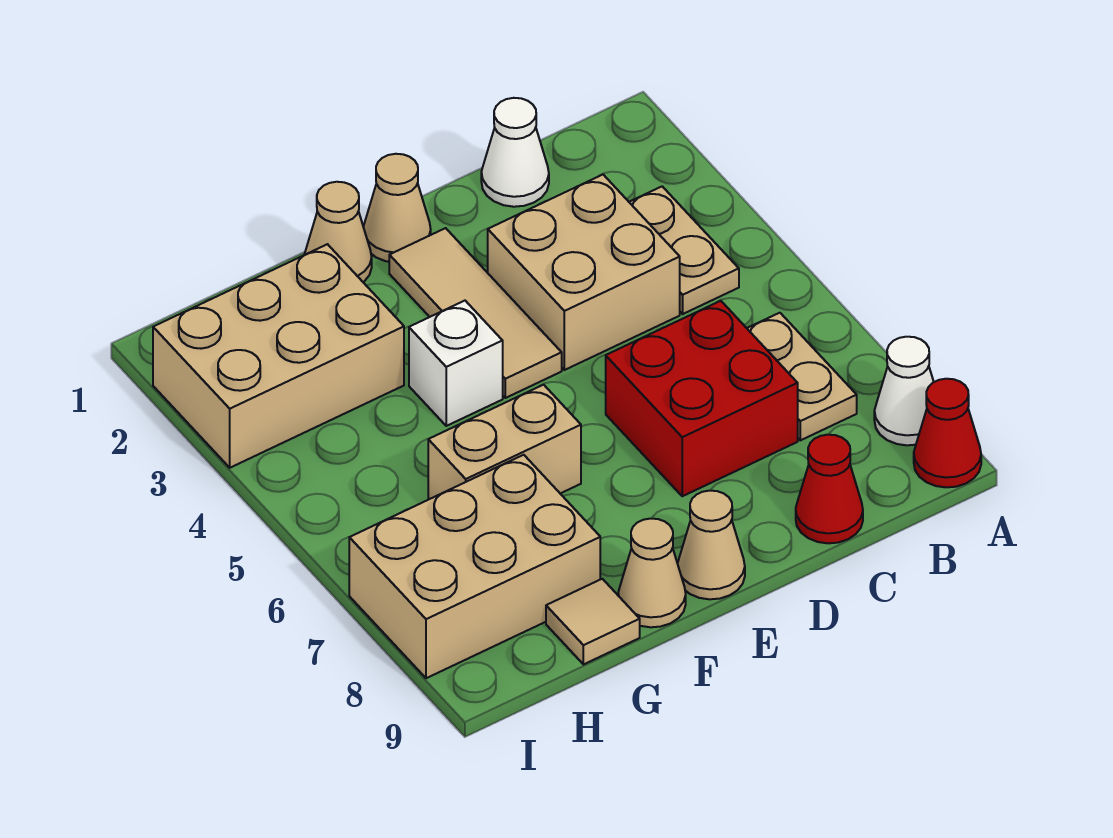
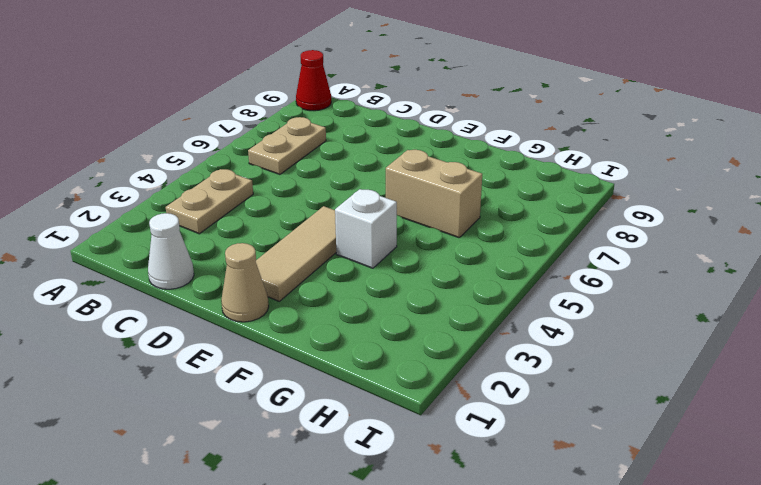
none -> white cone A8 level 1
none -> tan brick C3:D4 level 1
none -> red brick C6:D7 level 1

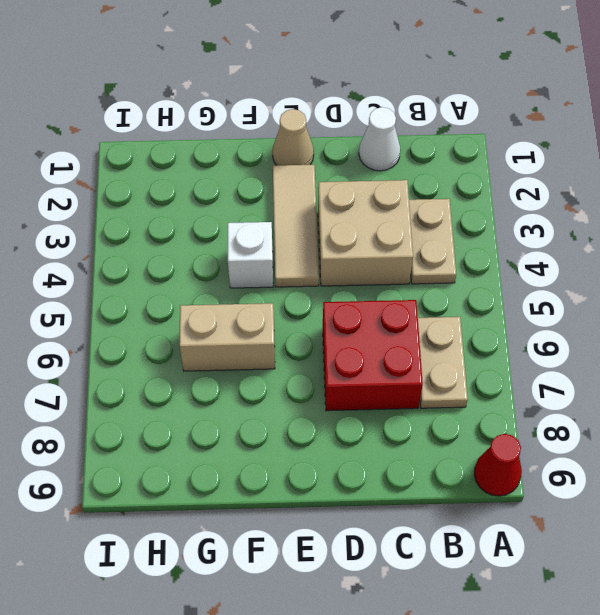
none -> white cone A8 level 1
none -> red cone C9 level 1
none -> tan cone E9 level 1

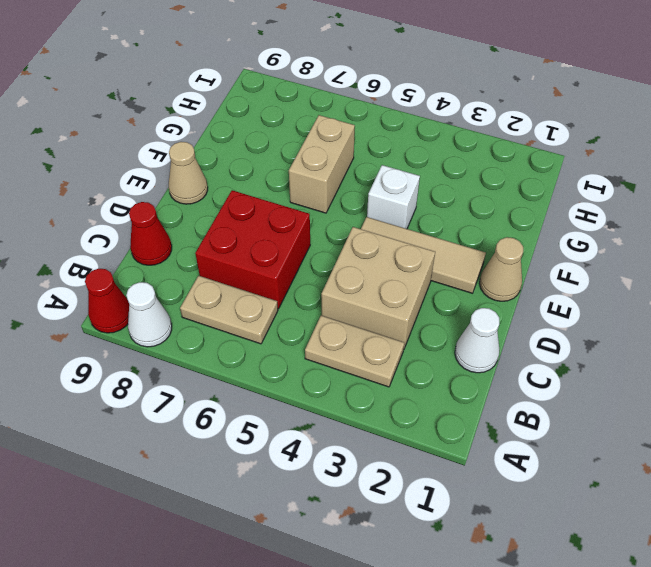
none -> tan cone F1 level 1
none -> tan cone F9 level 1
none -> tan brick G2:I3 level 1

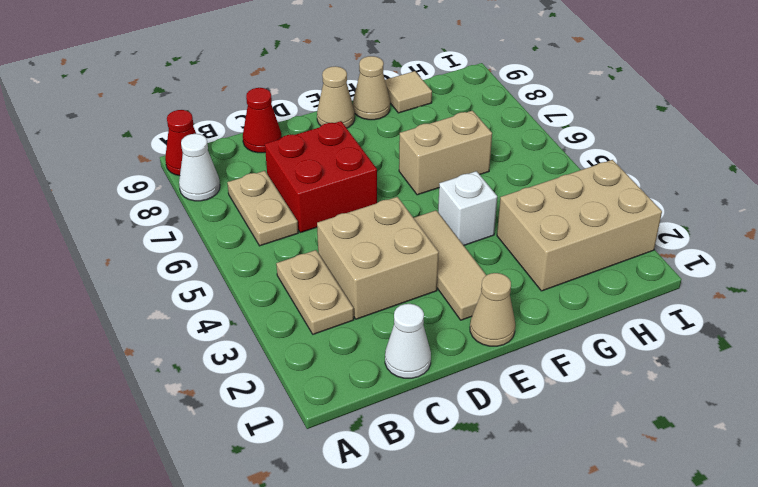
none -> tan cone F1 level 1
none -> tan brick G7:I8 level 1

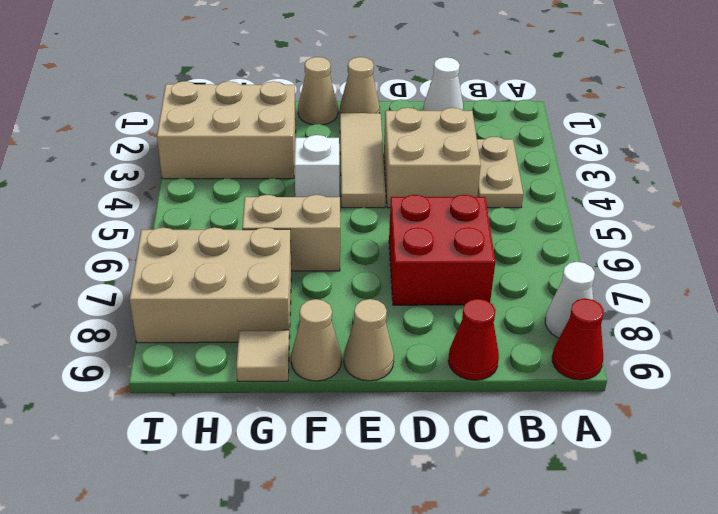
none -> tan plate B6:B7 level 1

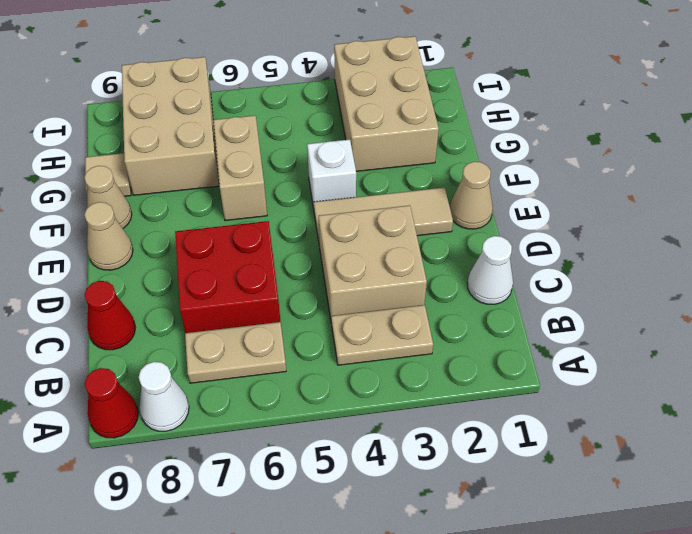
none -> tan cone F1 level 1

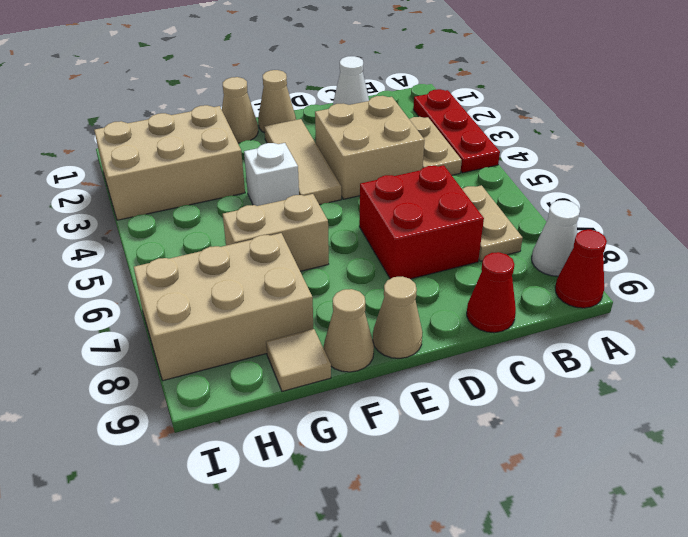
red plate A2:A4 level 1 -> none

